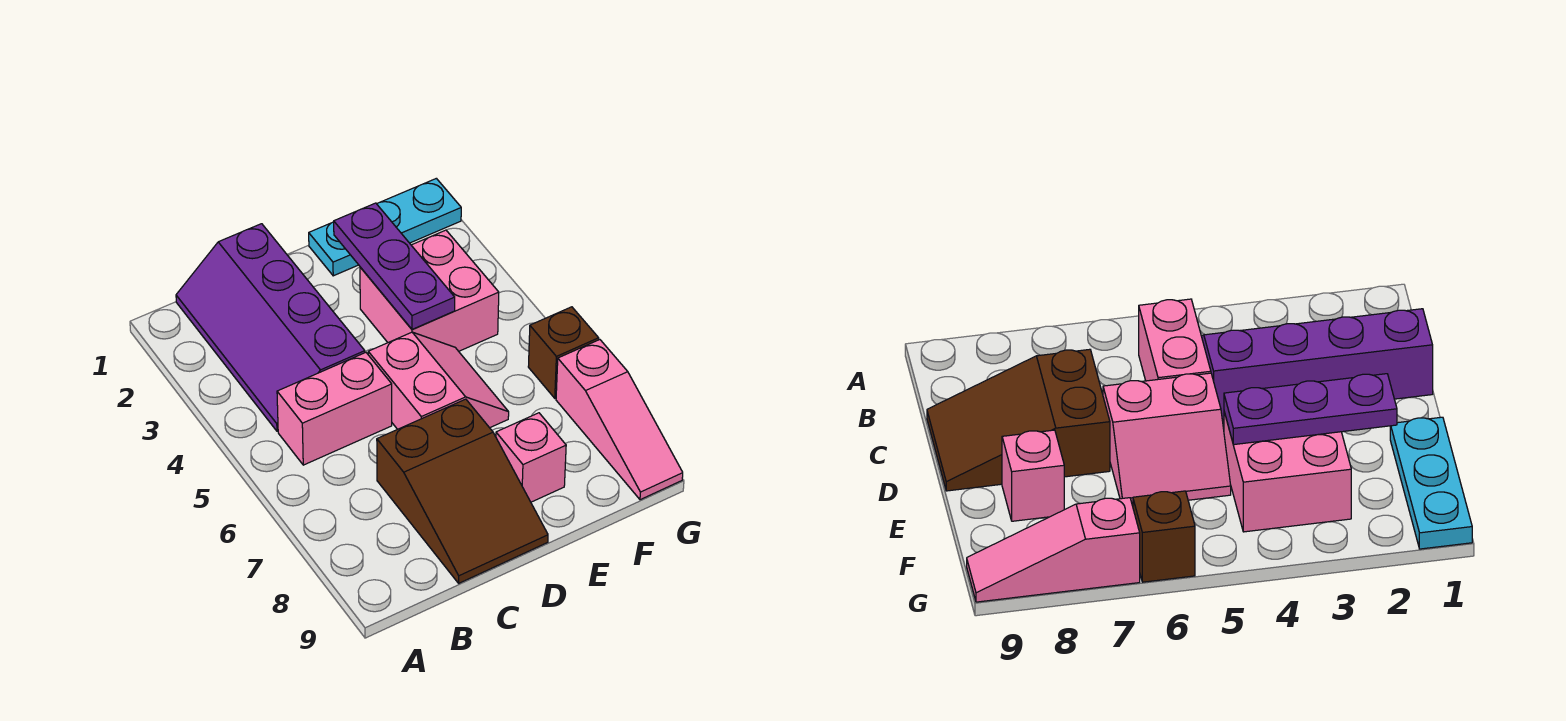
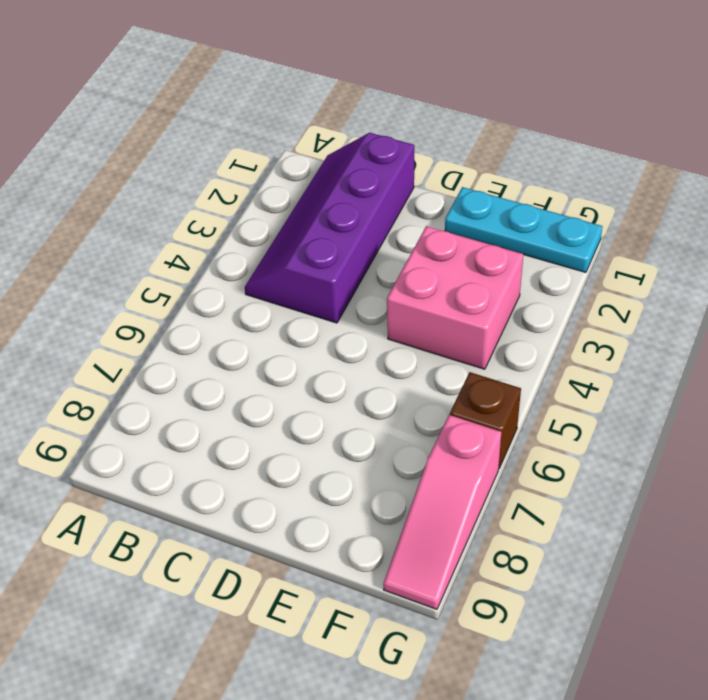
none -> pink brick B5:C5 level 1
none -> brown slope C7:D9 level 1 top 7

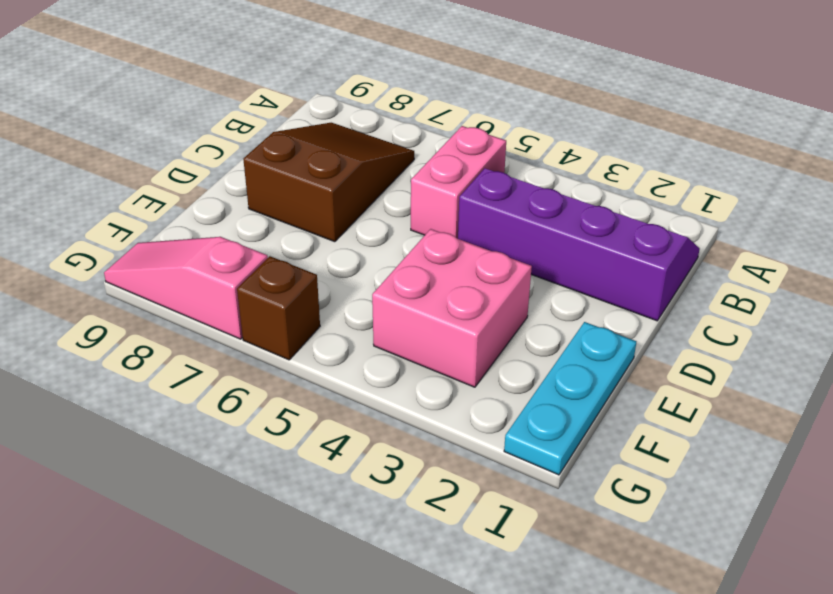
brown slope B7:D8 level 1 top D -> brown slope C7:D9 level 1 top 7
none -> pink slope D5:E6 level 1 top D
none -> pink brick E8 level 1

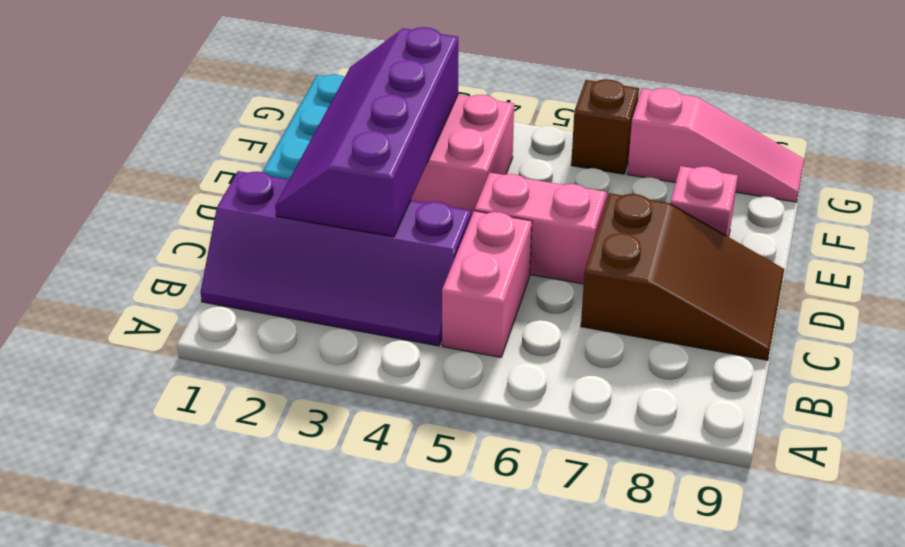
purple slope C2:F3 level 2 top 3 -> purple plate E2:E4 level 2

